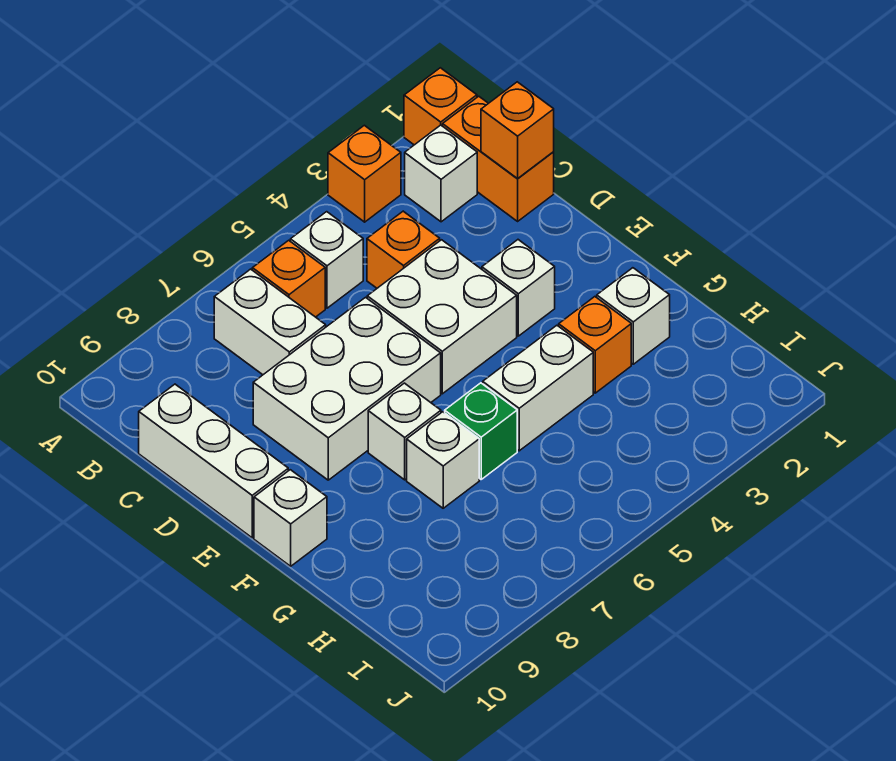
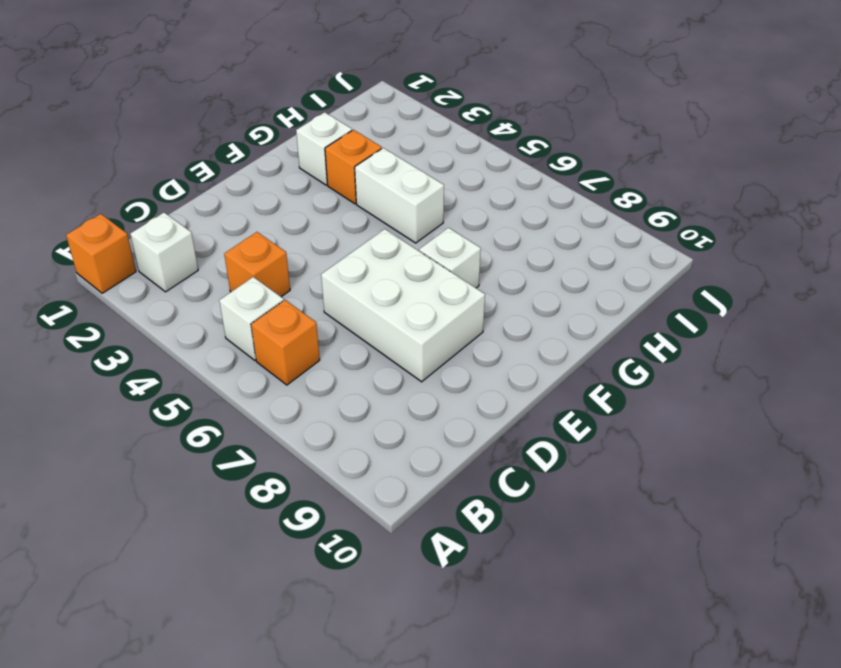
none -> orange brick A3 level 1
none -> orange brick B1:C1 level 1
none -> white brick B7:C7 level 1

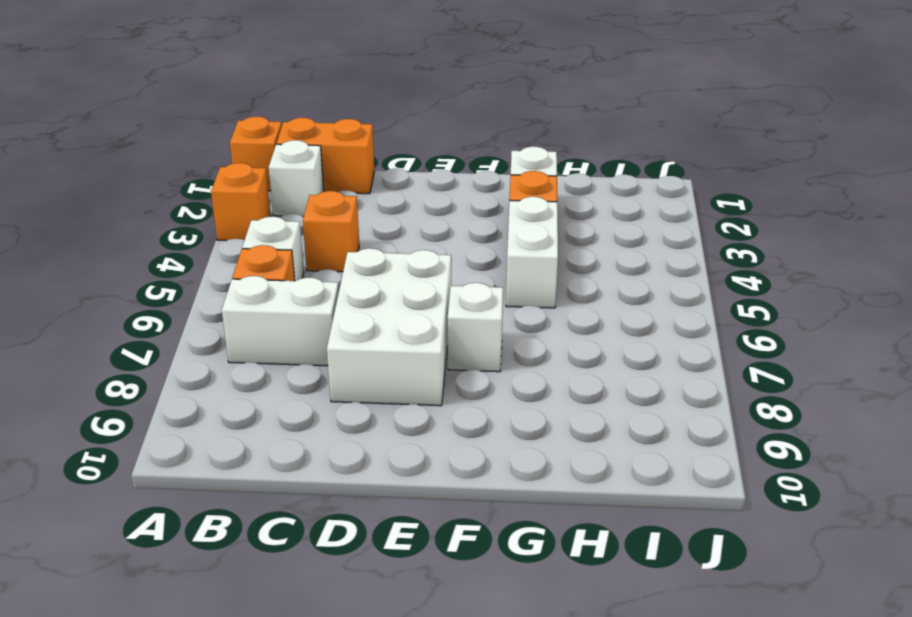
none -> white brick C10:E10 level 1
none -> white brick D4:E5 level 1
none -> white brick E3 level 1

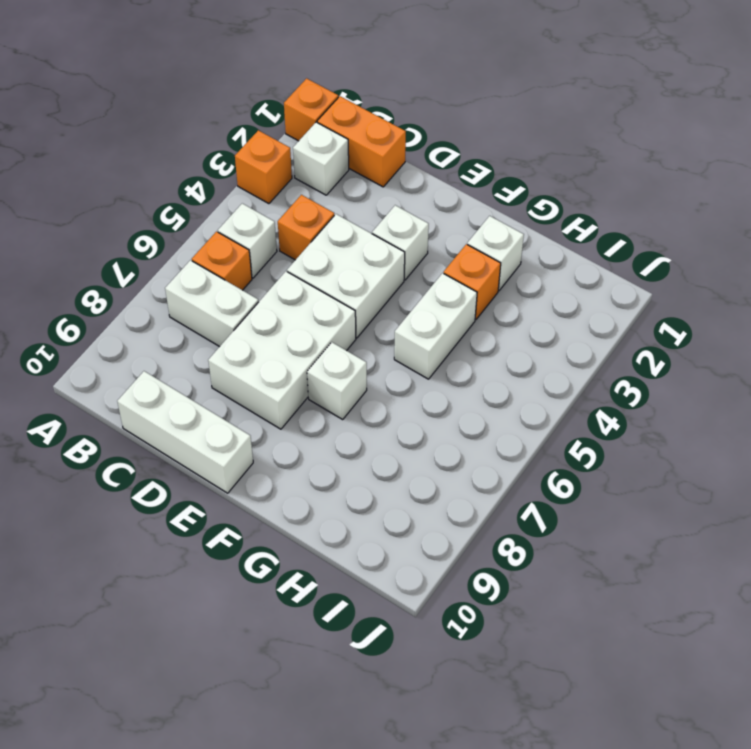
none -> white brick F10 level 1
none -> green brick G6 level 1
none -> white brick G7 level 1

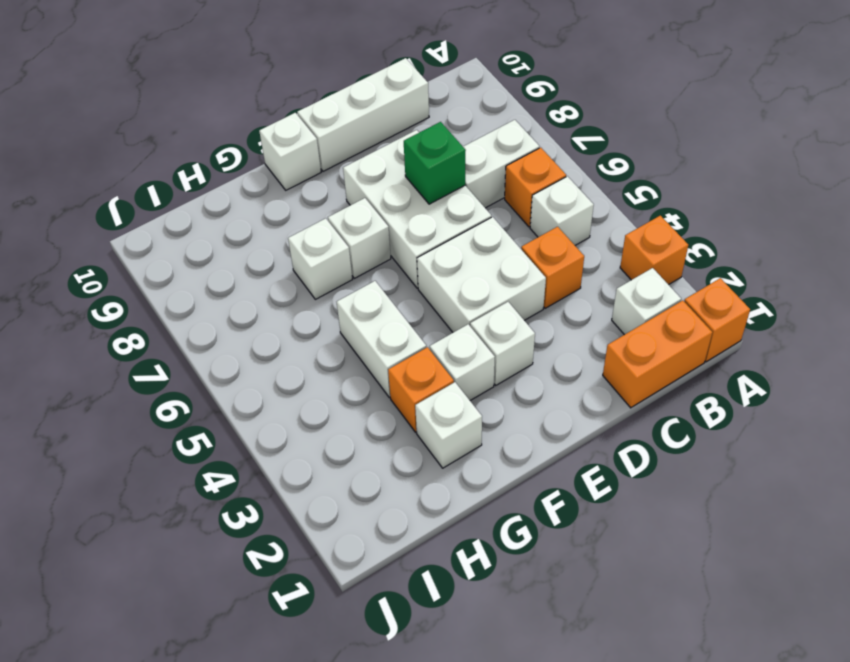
green brick D7 level 2 -> green brick G6 level 1
white brick F3 level 1 -> none
none -> orange brick C1 level 2

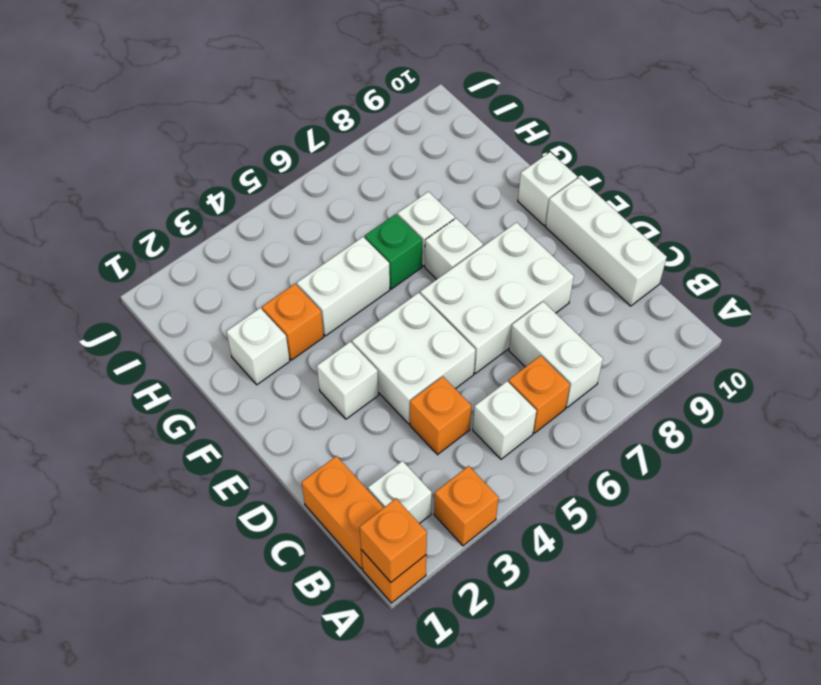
orange brick A1 level 2 -> orange brick C1 level 2

